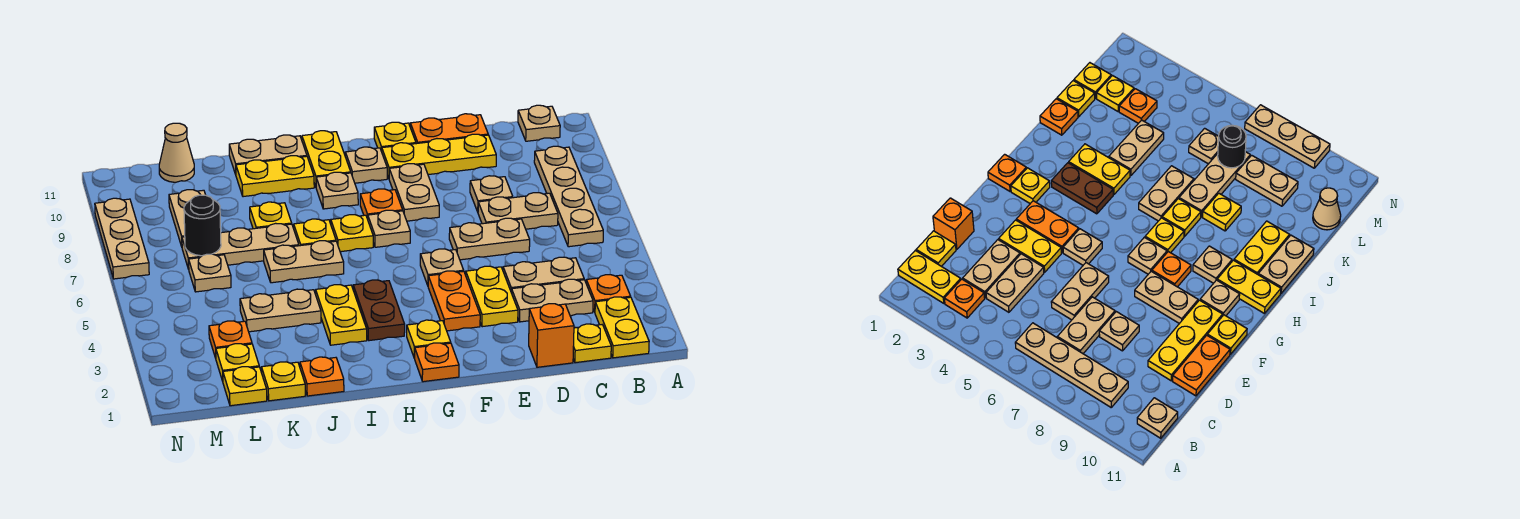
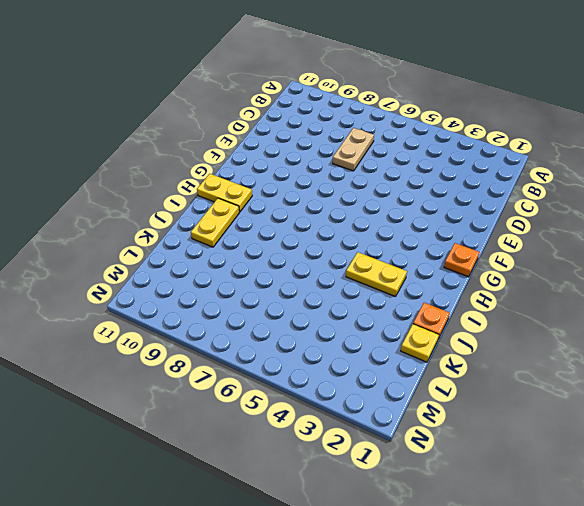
none -> yellow plate B1:B2 level 1
none -> orange plate B3 level 1
none -> tan plate B6:B9 level 1
none -> tan plate B11 level 1

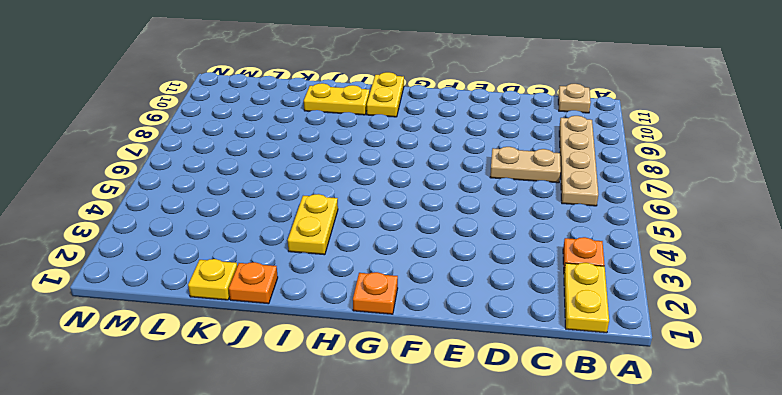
none -> yellow plate C1 level 1
none -> tan plate C3:D3 level 1
none -> tan plate C4:D4 level 1
none -> orange brick D1 level 1

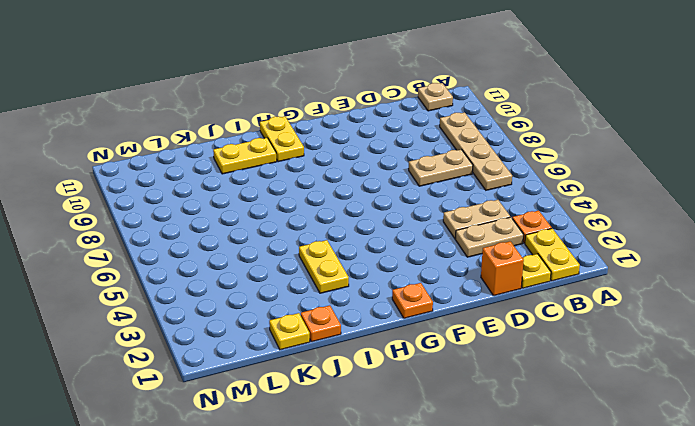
none -> tan plate D6:E6 level 1
none -> tan plate D8 level 1
none -> yellow plate D10:F10 level 1
none -> orange plate D11:E11 level 1

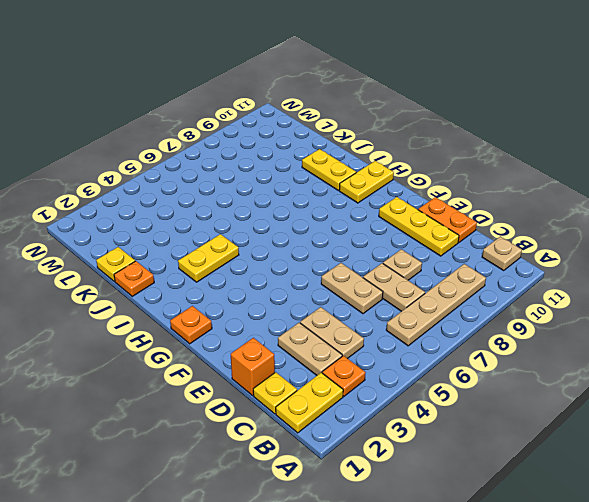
none -> yellow plate E3:E4 level 1
none -> orange plate F3:F4 level 1
none -> tan plate F5 level 1
none -> tan plate F8:F9 level 1

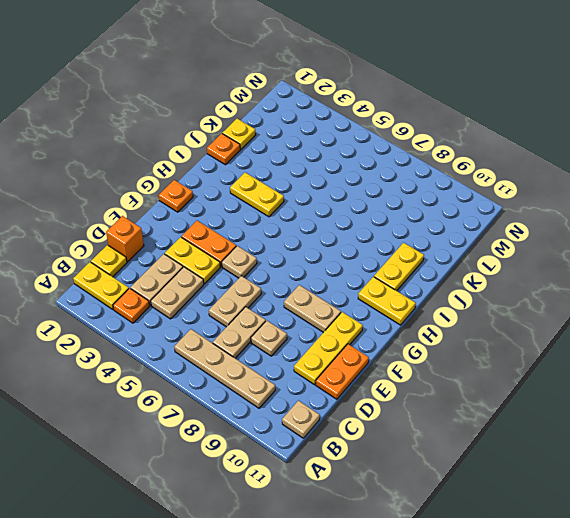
none -> yellow plate F11 level 1
none -> yellow plate G2 level 1
none -> tan plate G7 level 1
none -> orange plate G8 level 1

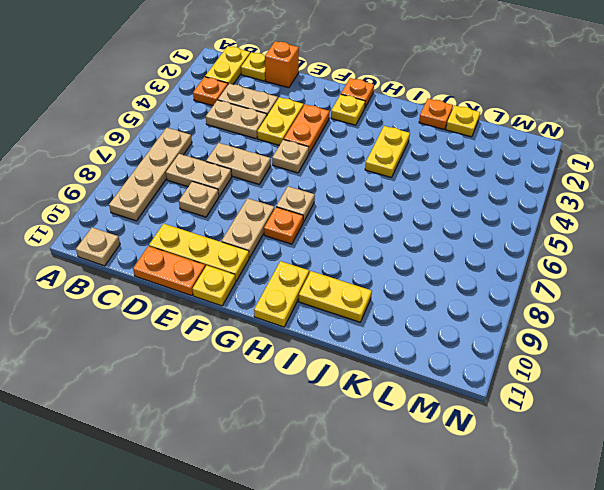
none -> tan plate G10 level 1
none -> brown plate H3:H4 level 1
none -> yellow plate H7 level 1
none -> tan plate H9 level 1

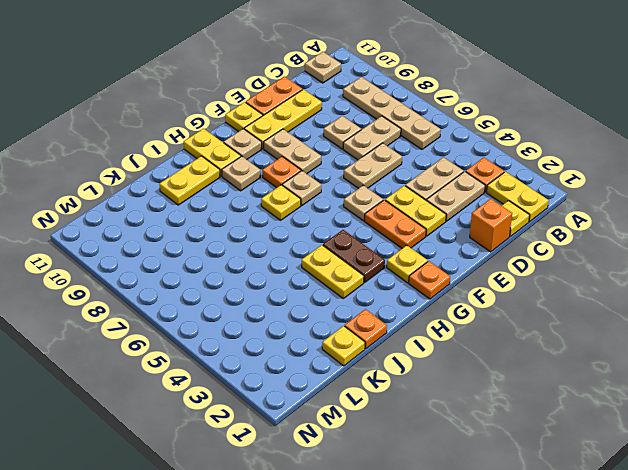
none -> tan plate I6:J6 level 1
none -> yellow plate I7 level 1
none -> tan plate I11:J11 level 1
none -> tan plate J4:K4 level 1

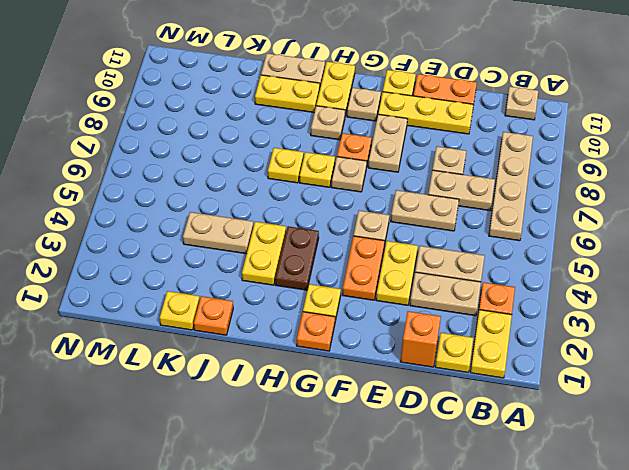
none -> tan plate I6:J6 level 1
none -> tan plate J7:L7 level 1
none -> yellow plate J8 level 1
none -> yellow plate L1 level 1

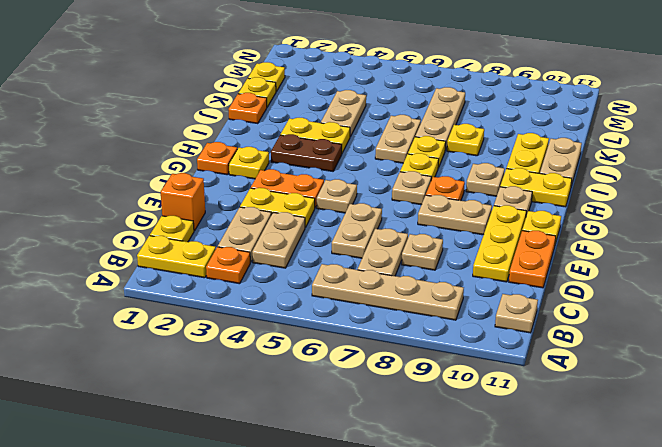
none -> yellow plate L2 level 1
none -> orange plate L3 level 1
none -> tan plate L6 level 1
none -> tan plate L8:L9 level 1

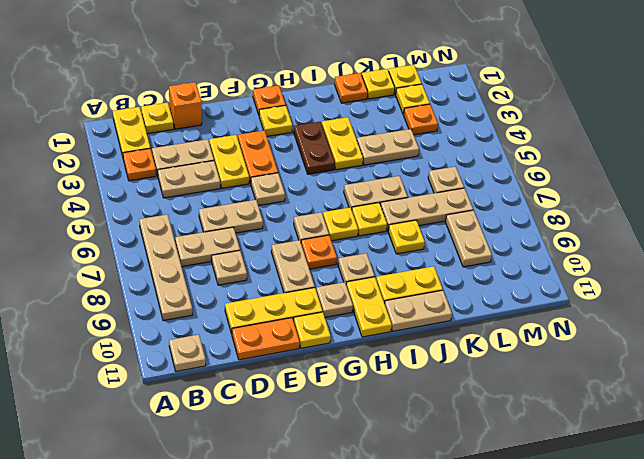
none -> tan cone L11 level 1
none -> tan plate N7:N9 level 1
none -> black round brick L7 level 2

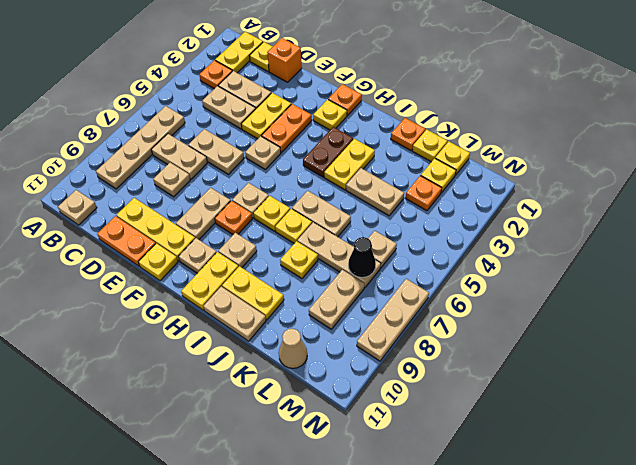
black cone L7 level 2 -> black round brick L7 level 2

